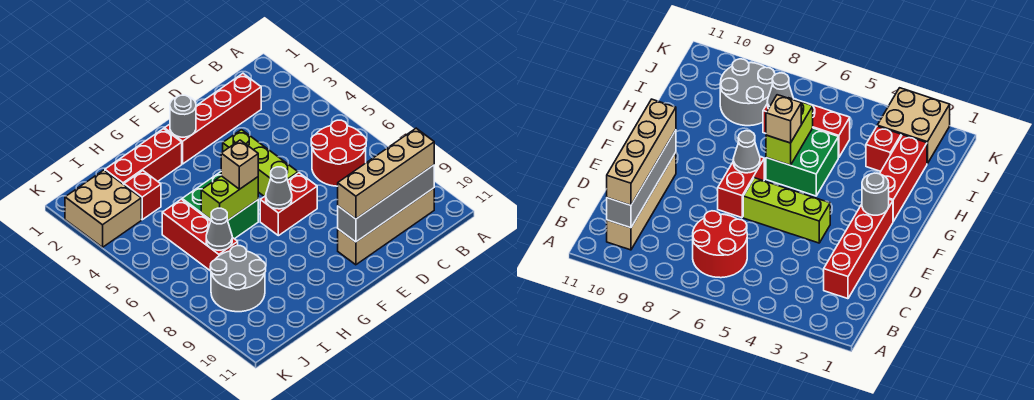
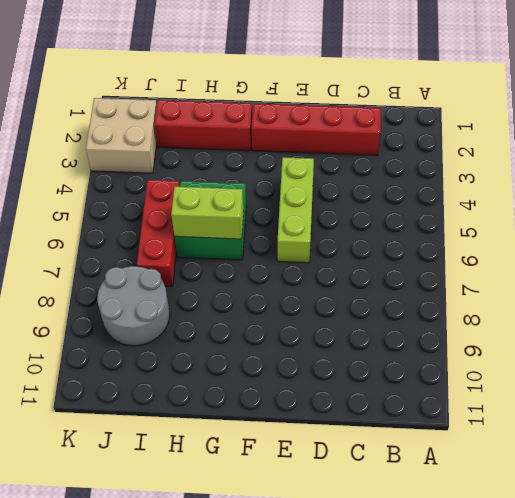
none -> red round brick B6:C7 level 1
none -> tan brick B10:E10 level 1
none -> red brick E7:F7 level 1

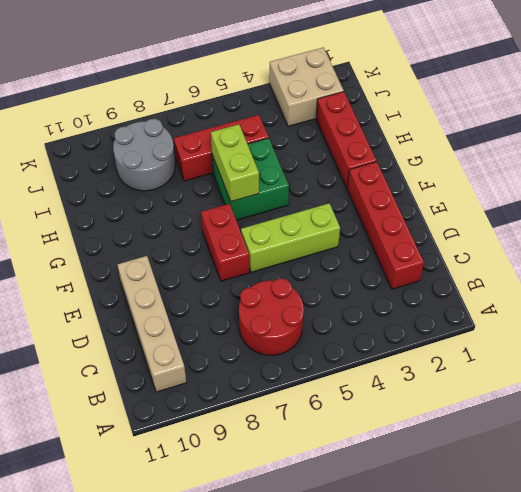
none -> red brick I3 level 1
none -> grey brick B10:E10 level 2
none -> grey round brick F2 level 2

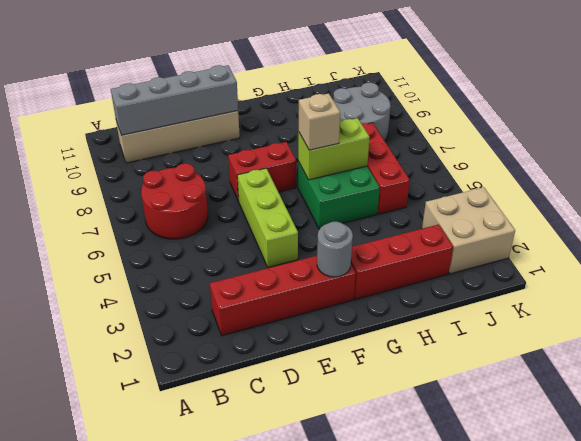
none -> red brick I3 level 1
none -> grey cone F7 level 2
none -> grey cone I7 level 2

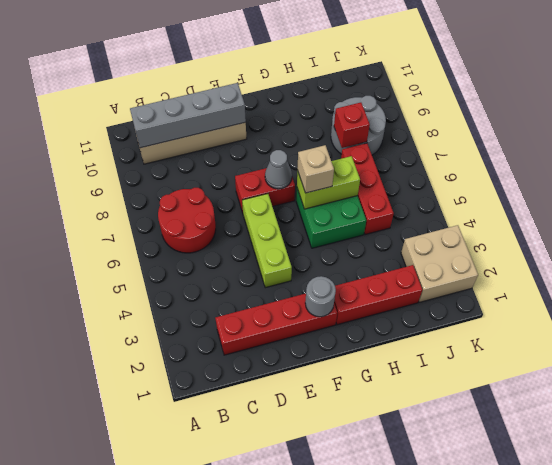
red brick I8 level 2 -> red brick I3 level 1
none -> grey cone I7 level 2
none -> tan brick B10:E10 level 3

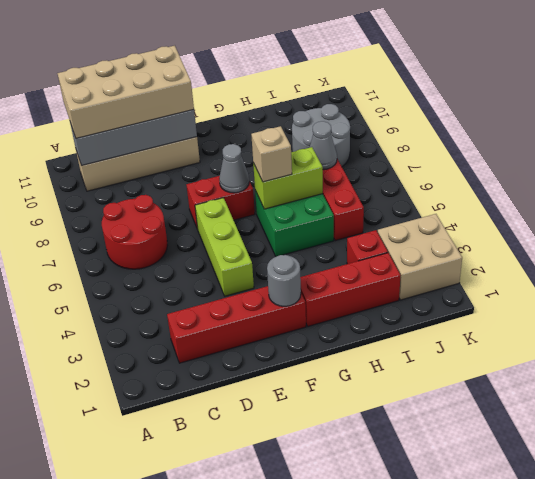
tan brick B10:E11 level 3 -> tan brick B10:E10 level 3

